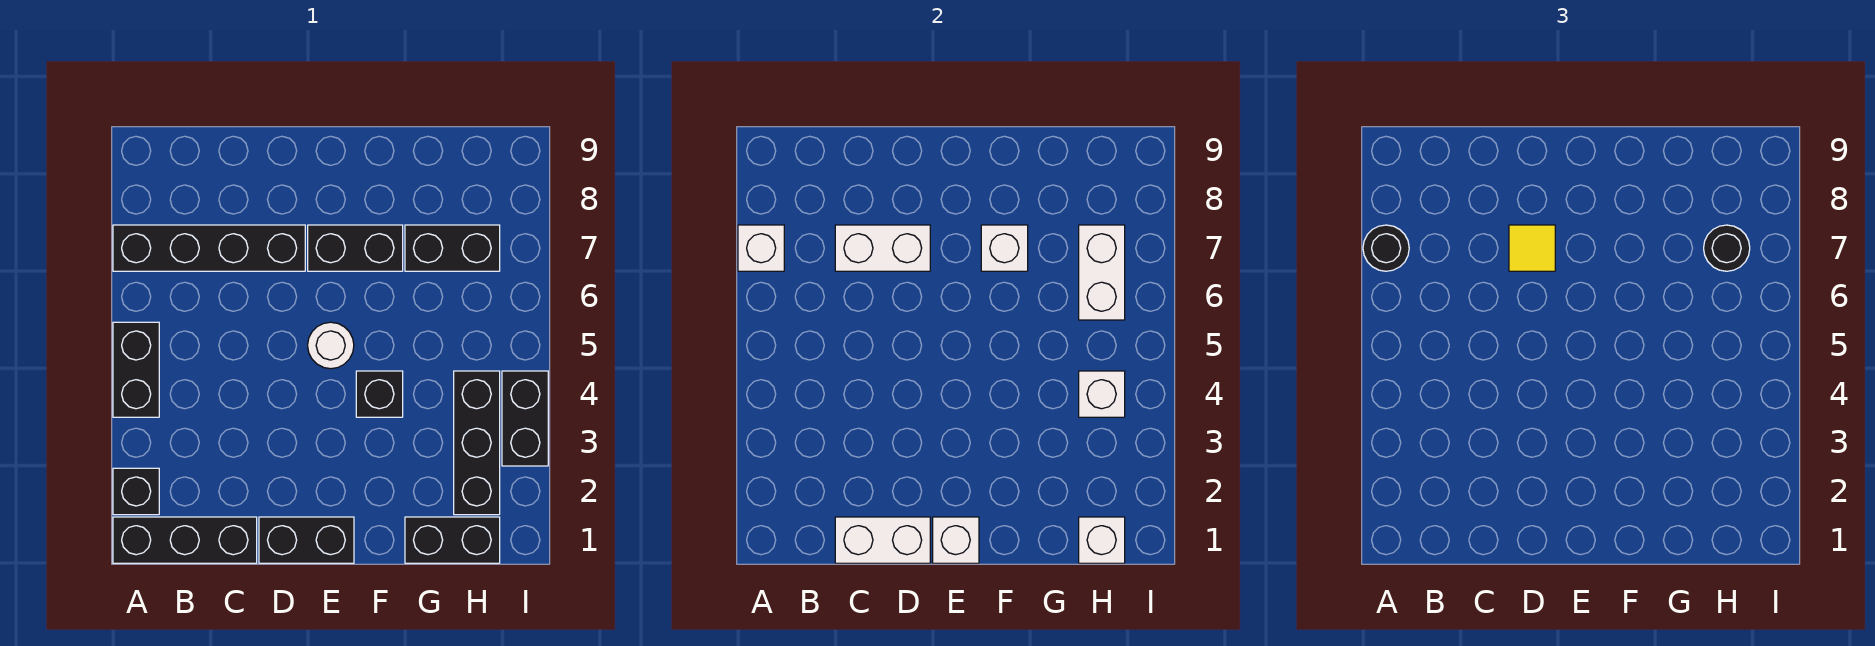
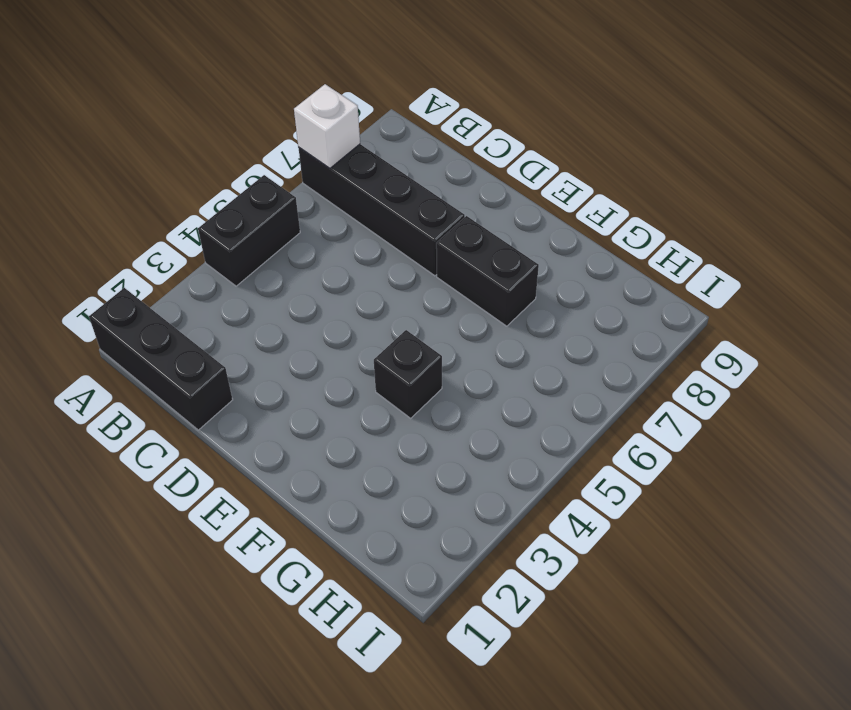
none -> black brick A2 level 1
none -> black brick D1:E1 level 1
none -> white round brick E5 level 1

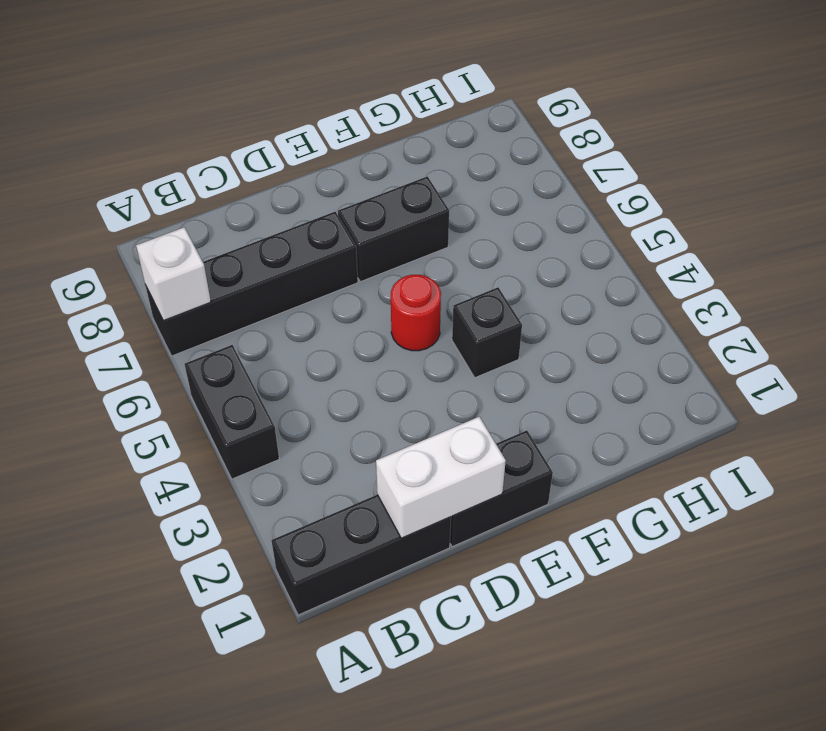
red round brick E5 level 1 -> white round brick E5 level 1
none -> black brick A2 level 1
none -> black brick G1:H1 level 1
none -> black brick G7:H7 level 1

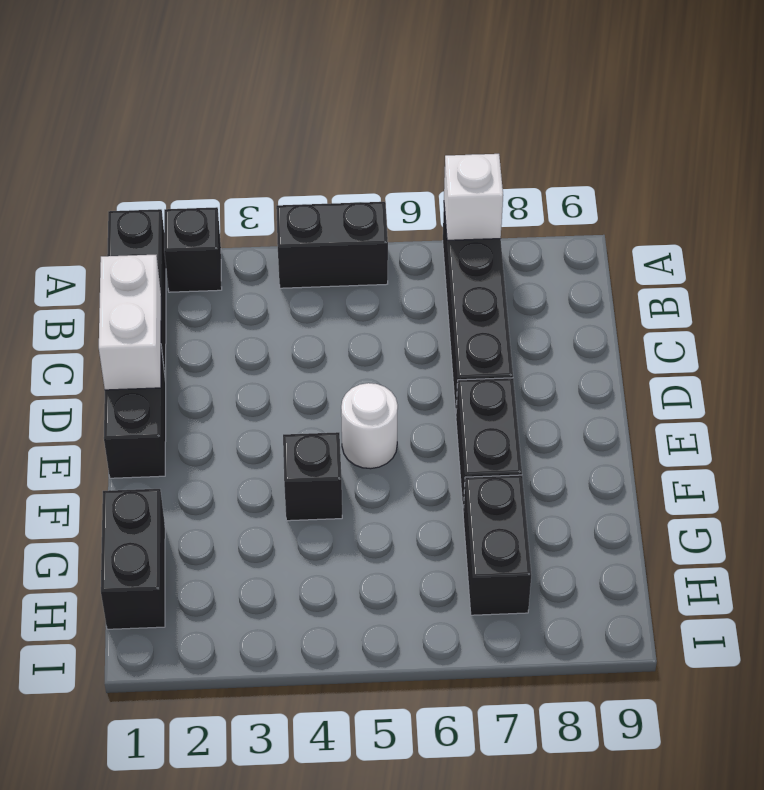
none -> black brick H2:H4 level 1
none -> black brick I3:I4 level 1
none -> white brick C7:D7 level 2

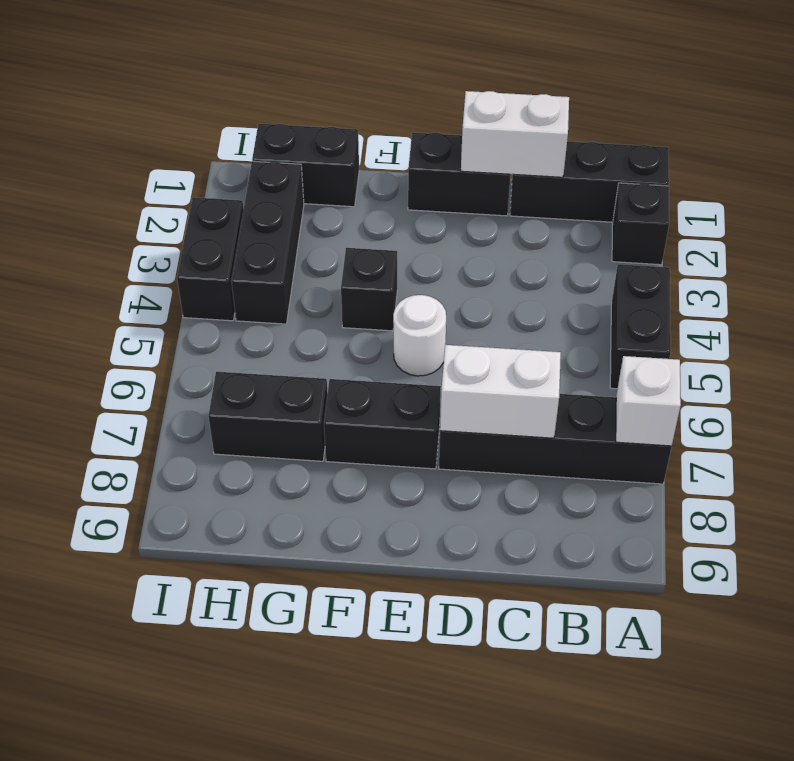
none -> white brick E1 level 2
none -> white brick F7 level 2
none -> white brick H1 level 2

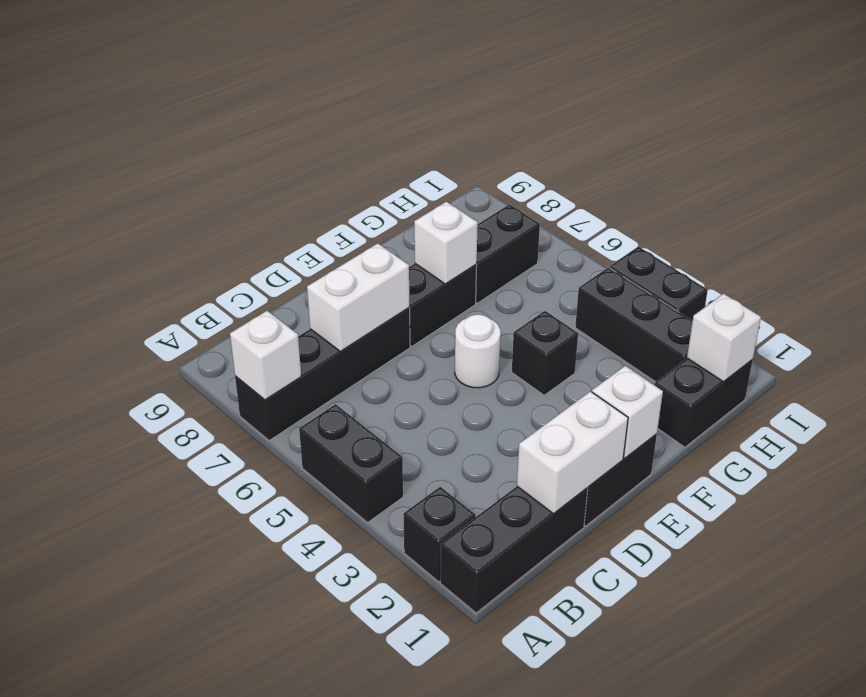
none -> white brick H4 level 2
none -> white brick H6:H7 level 2
none -> black round brick A7 level 3

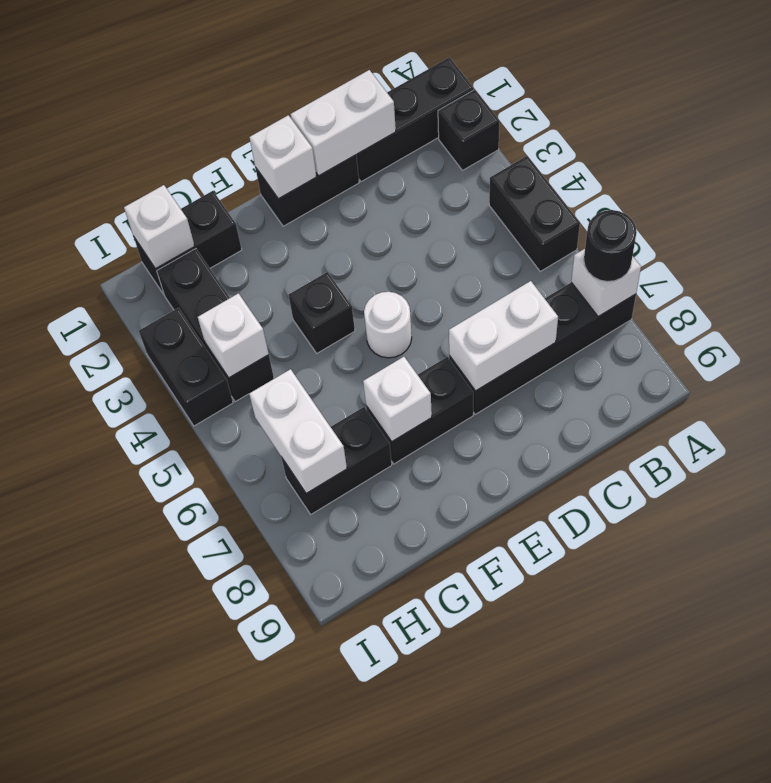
none -> yellow tile D7 level 3
none -> black round brick H7 level 3

